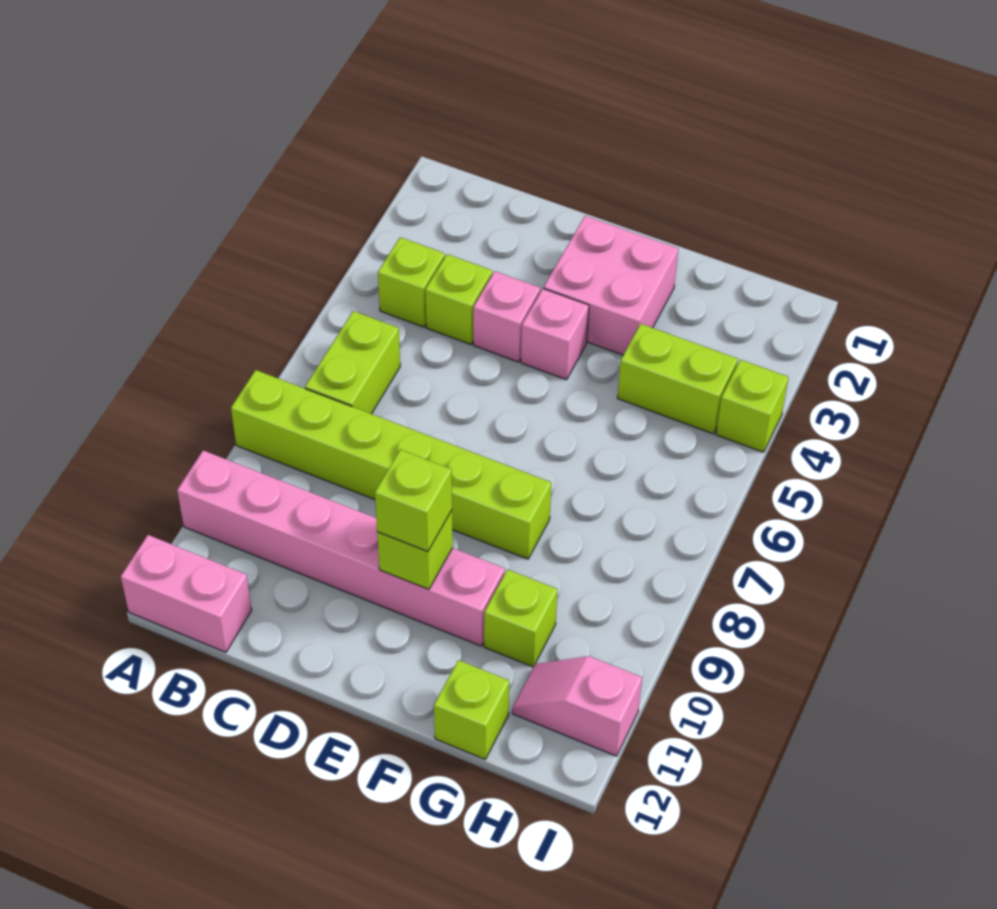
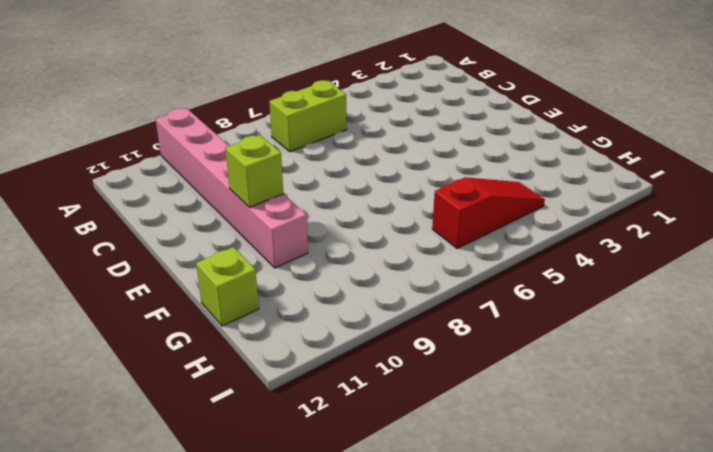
red slope H4:H6 level 1 top 6 -> lime brick G4:H4 level 1
none -> lime brick A8:F8 level 1
none -> pink brick A12:B12 level 1
none -> lime brick B4 level 1

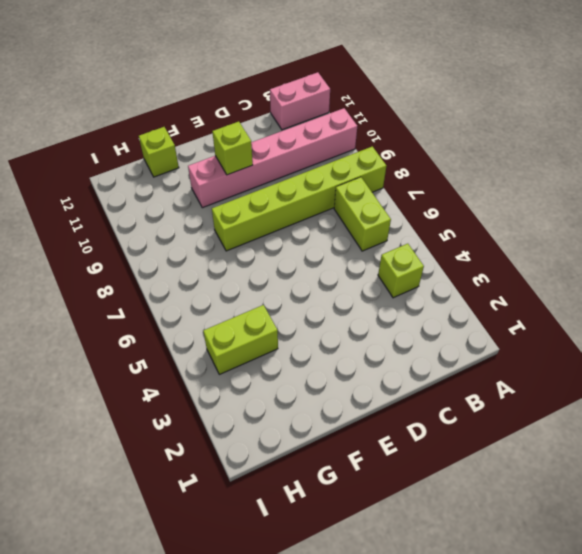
none -> lime brick C4 level 1
none -> pink brick D4 level 1
none -> pink brick E2:F3 level 1

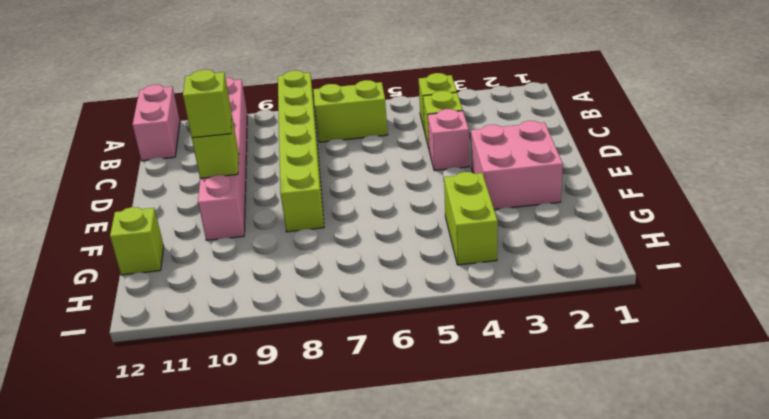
none -> pink brick E4 level 1
none -> lime brick G10 level 1
none -> pink slope H11:I11 level 1 top I

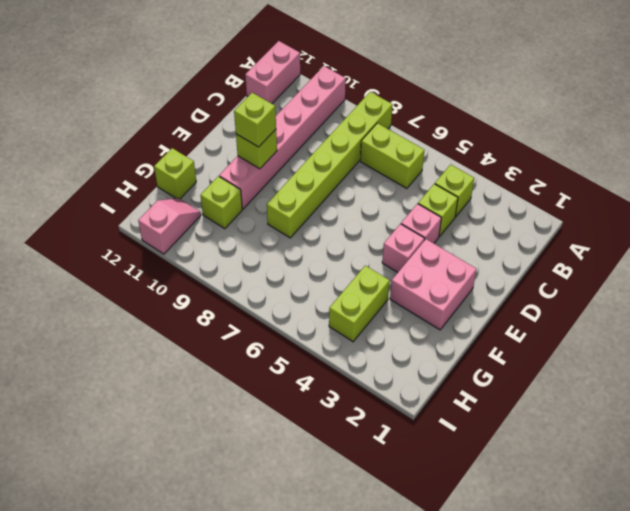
none -> lime brick I4 level 1

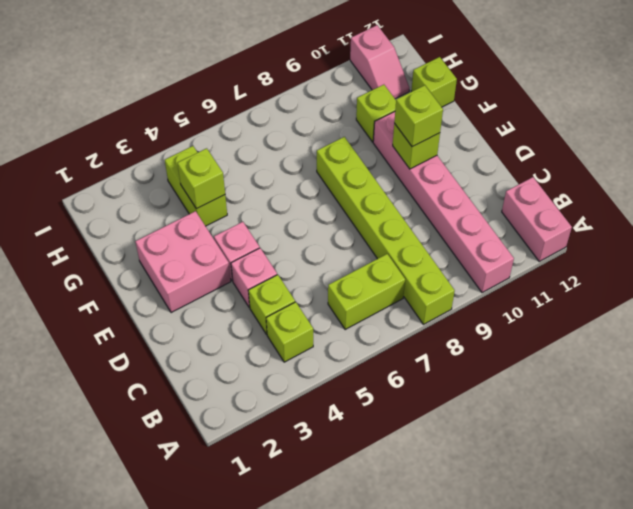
lime brick G4 level 2 -> lime brick I4 level 1

